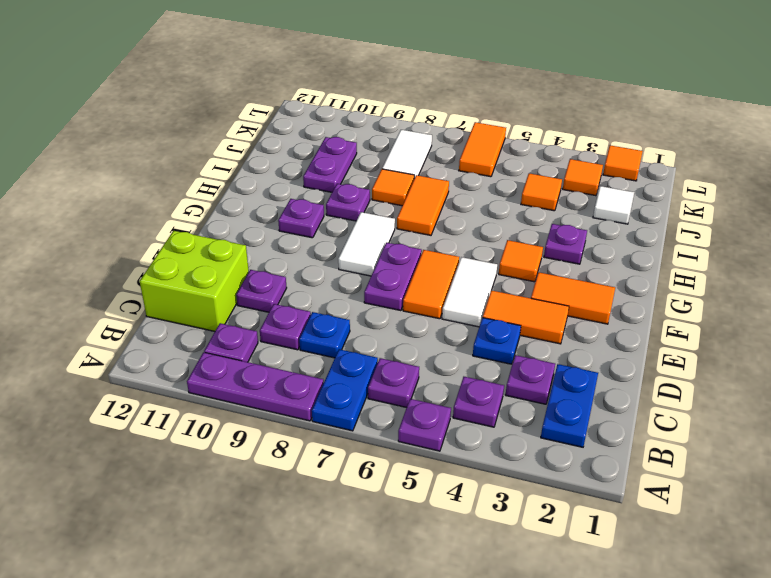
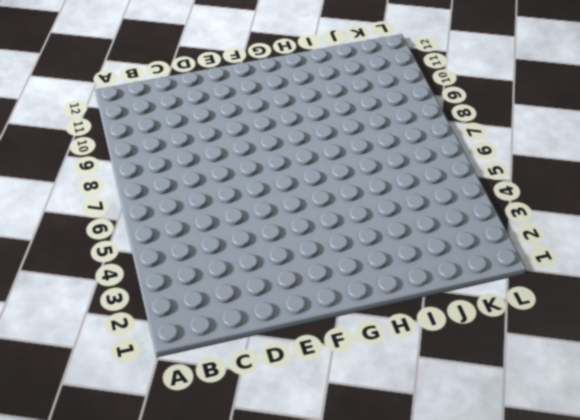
none -> purple plate A5 level 1
none -> blue plate A7:B7 level 1
none -> purple plate A8:A10 level 1
none -> blue plate B2:C2 level 1

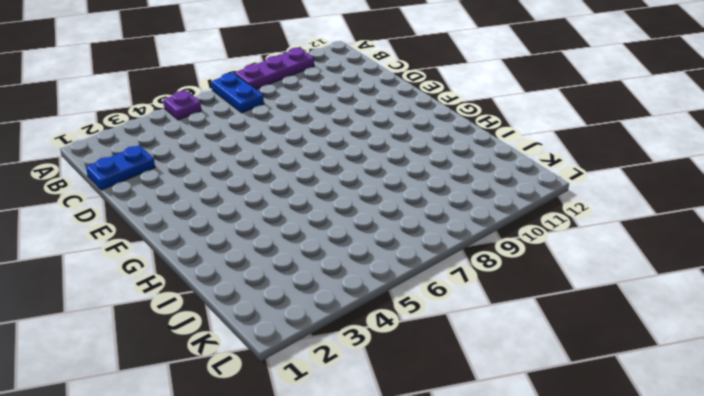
blue plate C1:C2 level 1 -> blue plate B2:C2 level 1
none -> purple plate B4 level 1
none -> purple plate B6 level 1
none -> purple plate B10 level 1
none -> purple plate C3 level 1

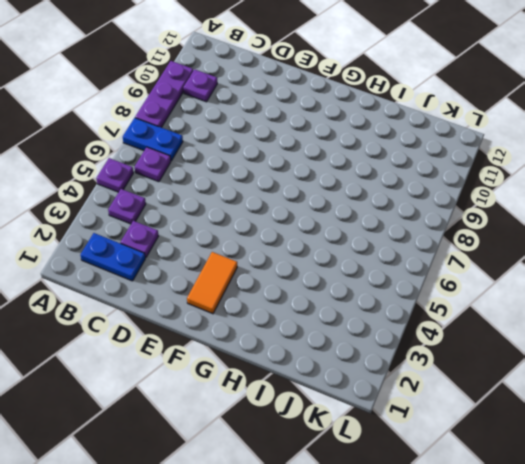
none -> blue plate C8 level 1
none -> purple plate C9 level 1
none -> lime brick C11:D12 level 1
none -> blue plate D4 level 1

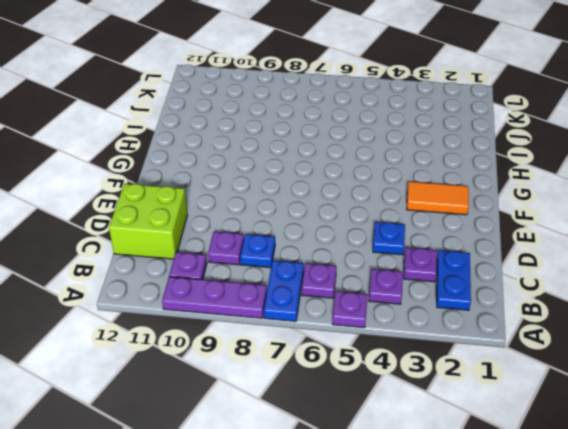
none -> purple plate D10 level 1
none -> orange tile E3:E4 level 1
none -> white tile E5:F5 level 1
none -> orange tile E6:F6 level 1

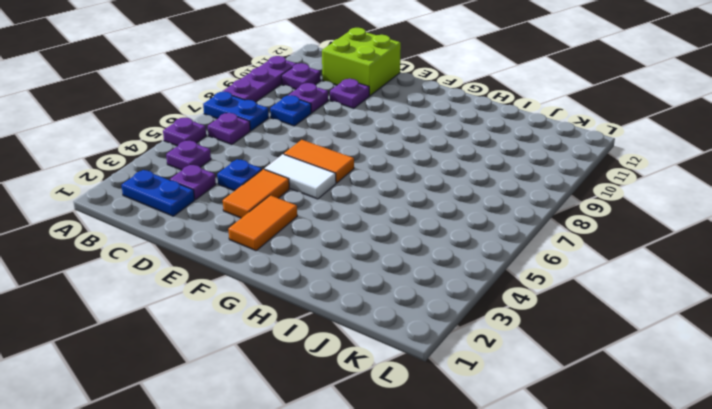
none -> purple plate E7:F7 level 1
none -> white tile F8:G8 level 1
none -> orange tile G4 level 1
none -> purple plate G10 level 1

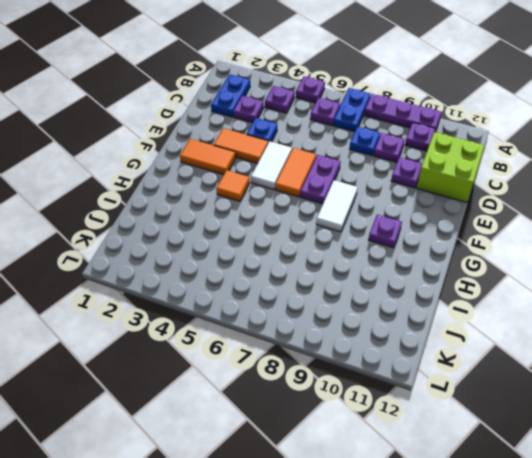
none -> purple plate H3 level 1
none -> orange tile H7:I7 level 1
none -> purple plate H9 level 1
none -> orange tile I8 level 1

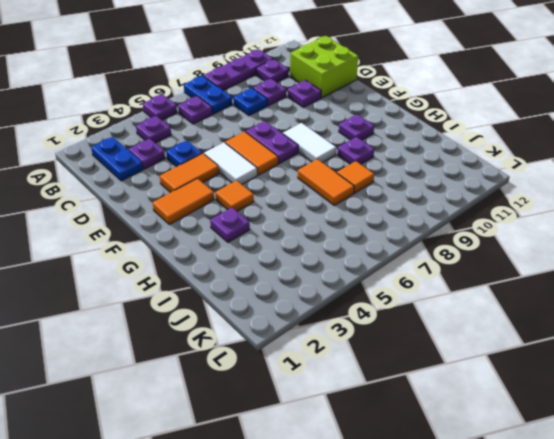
none -> purple plate I10:J10 level 1
none -> white tile J2 level 1
none -> orange tile J4 level 1
none -> white tile J8:K8 level 1

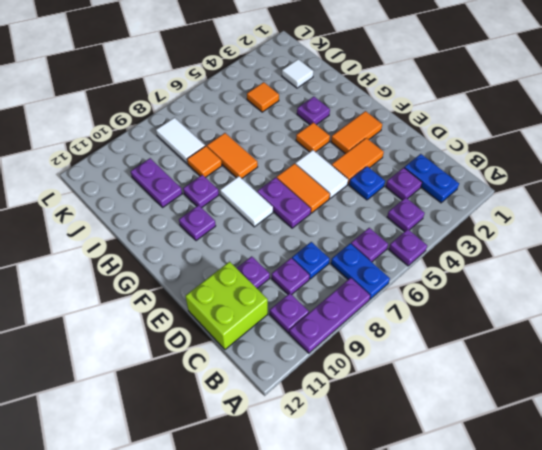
none -> orange tile K3 level 1
none -> orange tile K6:L6 level 1
none -> orange tile L2 level 1

